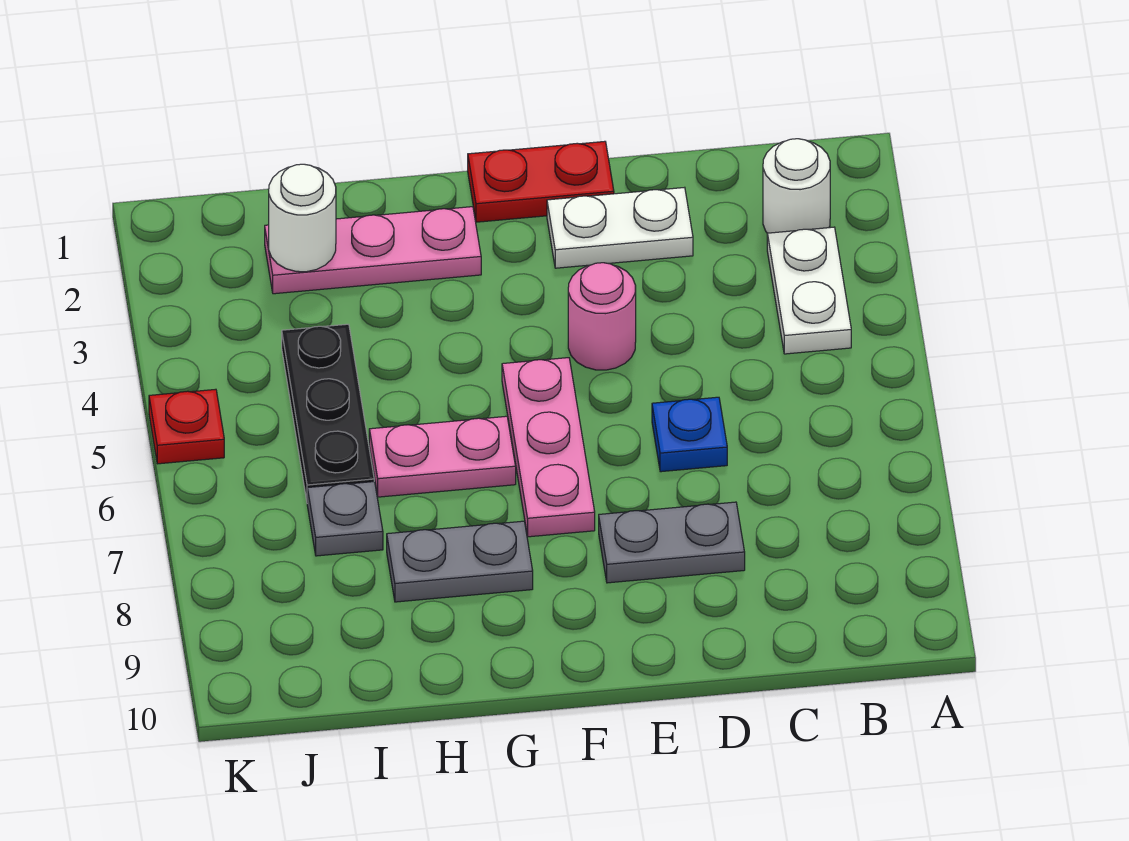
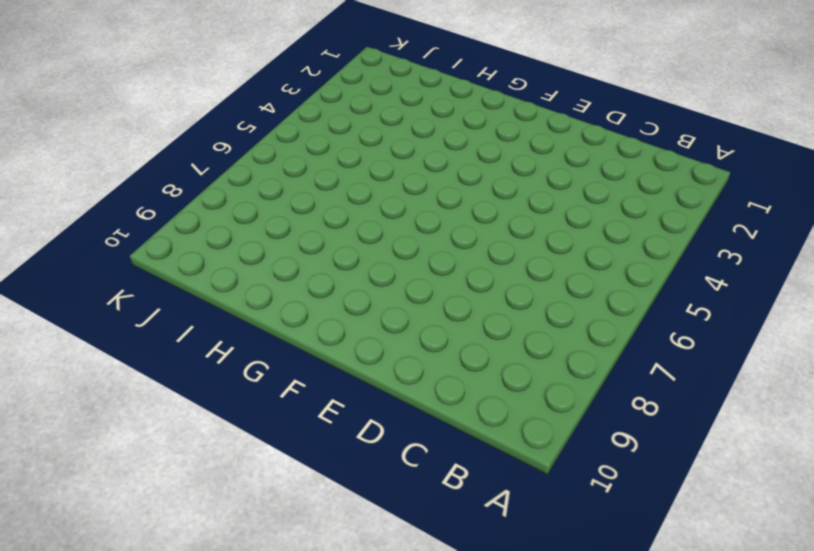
none -> white round brick B2 level 1
none -> white plate B3:B4 level 1
none -> white plate D2:E2 level 1

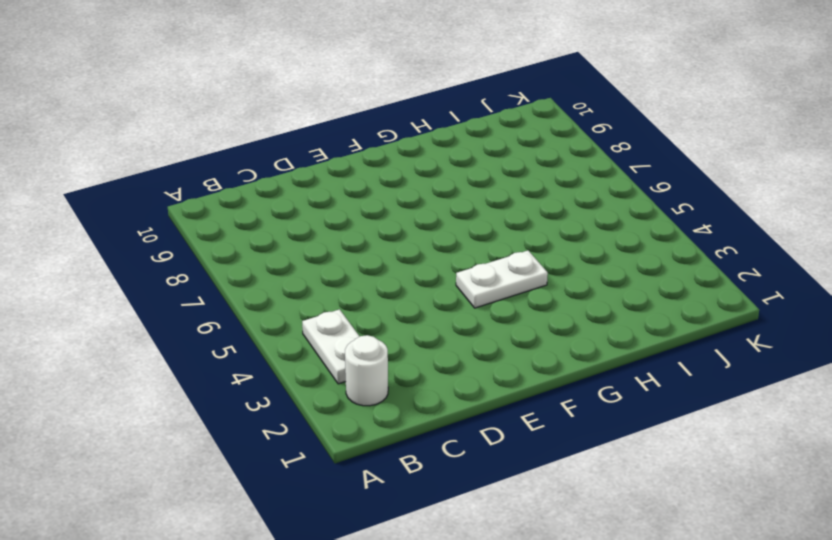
white plate F4:G4 level 1 -> white plate D2:E2 level 1
none -> blue plate D6 level 1
none -> grey plate D8:E8 level 1
none -> red plate E1:F1 level 1

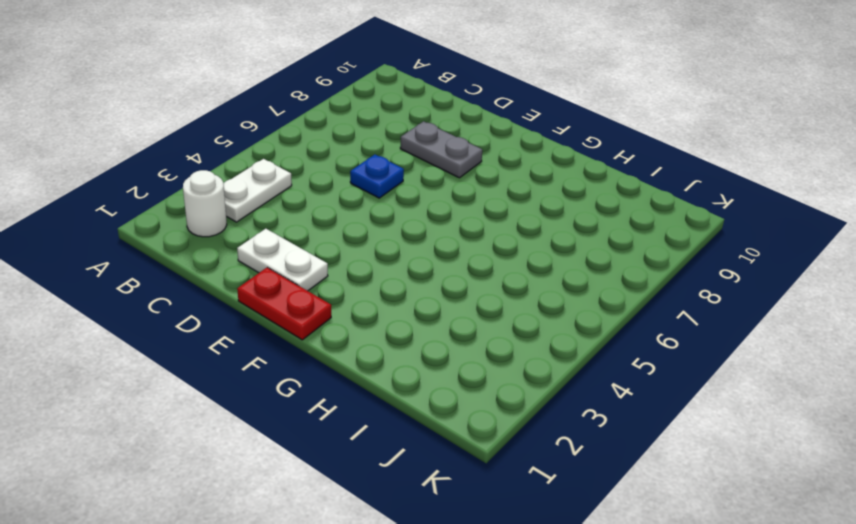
none -> pink round brick E4 level 1
none -> pink plate F5:F7 level 1
none -> pink plate G2:I2 level 1

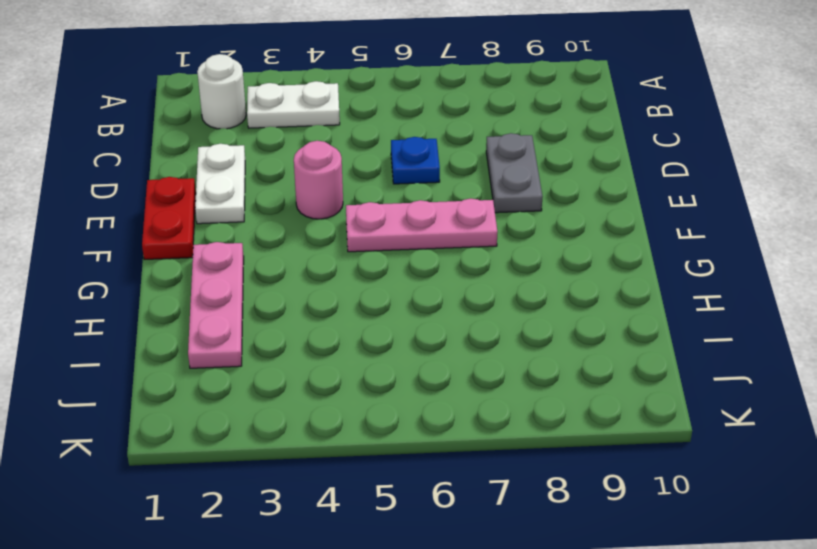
none -> pink plate G6:H6 level 1
none -> grey plate G8:H8 level 1
none -> black plate I4:I6 level 1

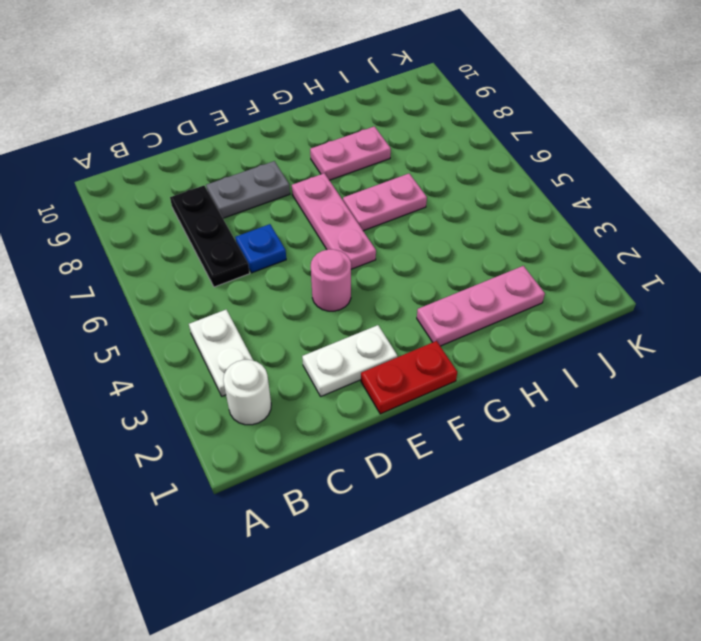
black plate C6:C8 level 1 -> black plate I4:I6 level 1
pink plate G8:H8 level 1 -> grey plate G8:H8 level 1
none -> grey plate I7 level 1
none -> red plate K5 level 1
none -> white round brick I2 level 2

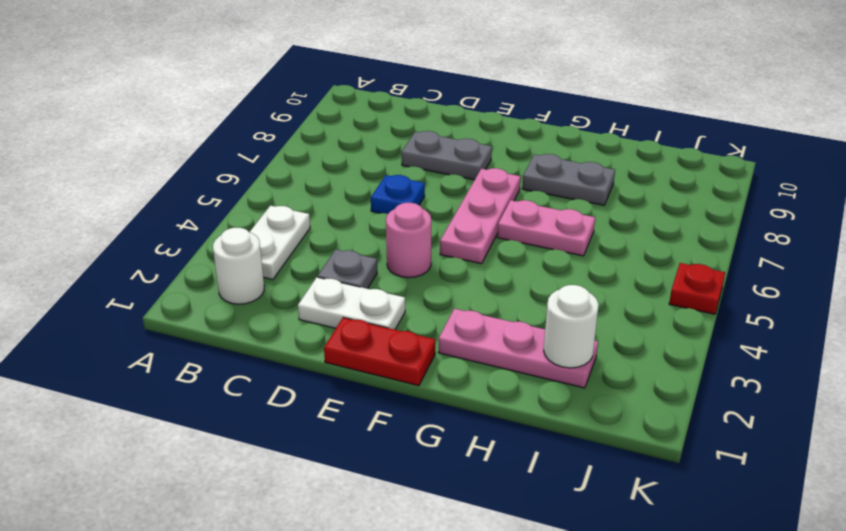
grey plate D3 level 1 -> grey plate I7 level 1
none -> black plate I4:I6 level 1

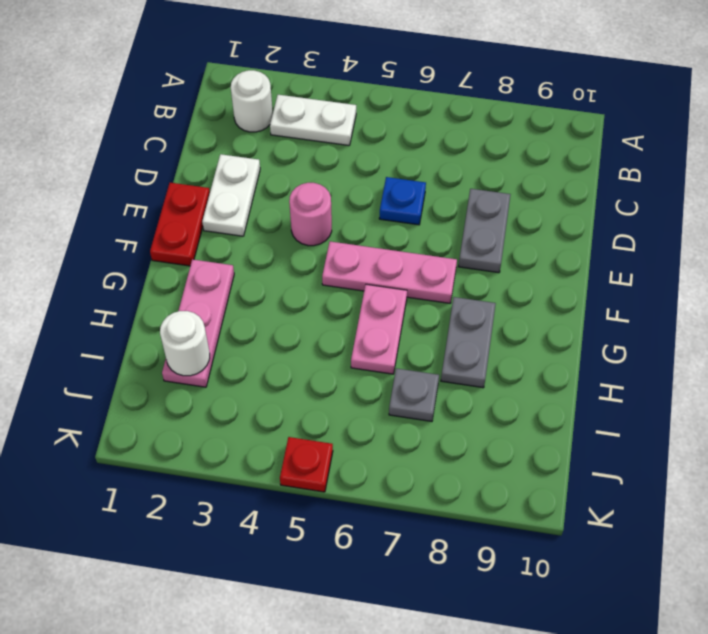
none -> black plate I4:I6 level 1

